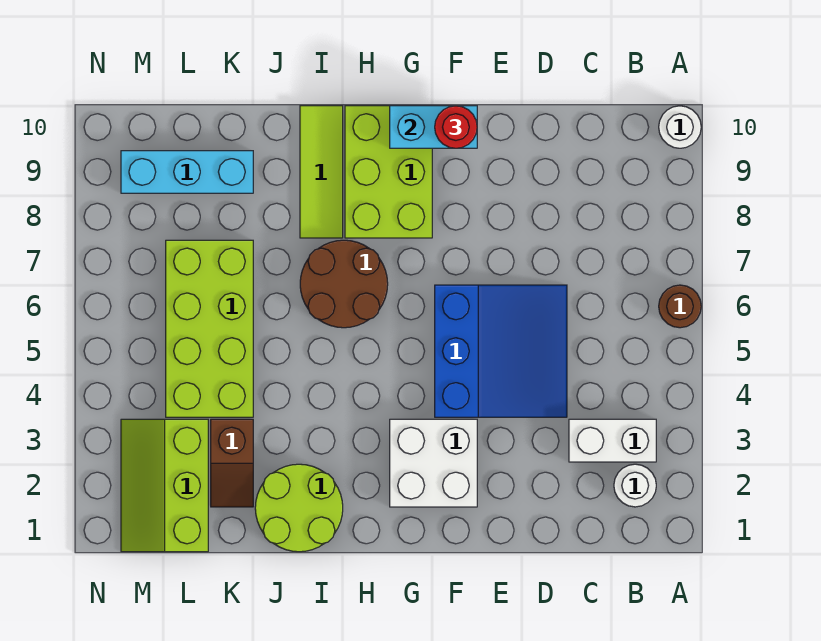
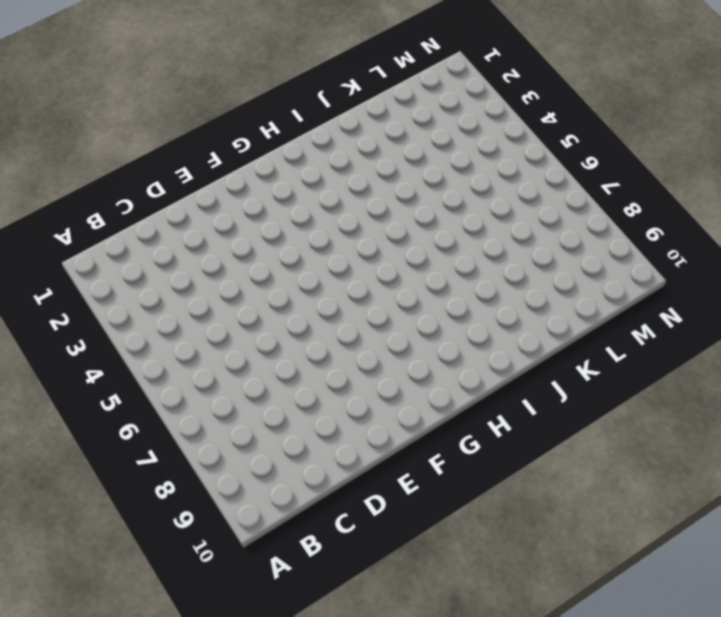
none -> brown round brick A6 level 1
none -> white round brick A10 level 1
none -> white round brick B2 level 1

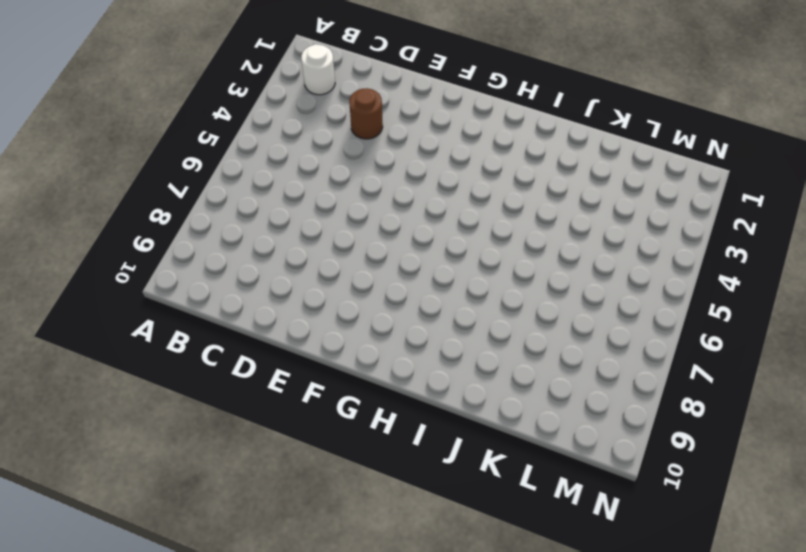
brown round brick D3 level 1 -> brown round brick A6 level 1
none -> white round brick A10 level 1
none -> white brick B3:C3 level 1
none -> blue slope D4:F6 level 1 top F

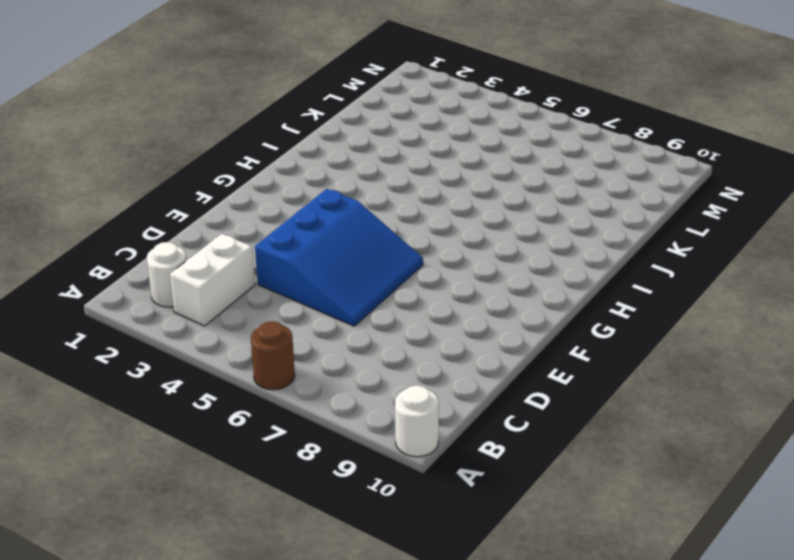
blue slope D4:F6 level 1 top 4 -> blue slope D4:F6 level 1 top F
none -> white brick F2:G3 level 1
none -> lime brick G8:H10 level 1
none -> brown round brick H6:I7 level 1

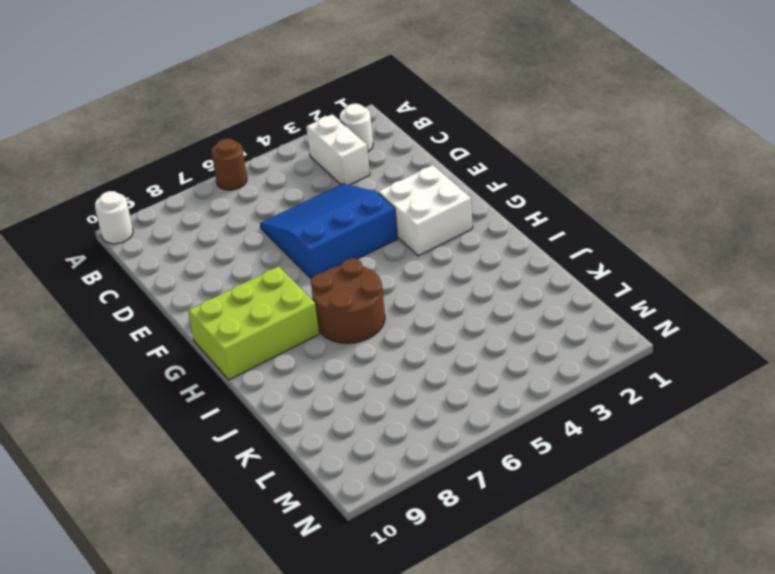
none -> lime round brick I1:J2 level 1
none -> lime tile I8:I10 level 1
none -> brown slope K2:K3 level 1 top 3

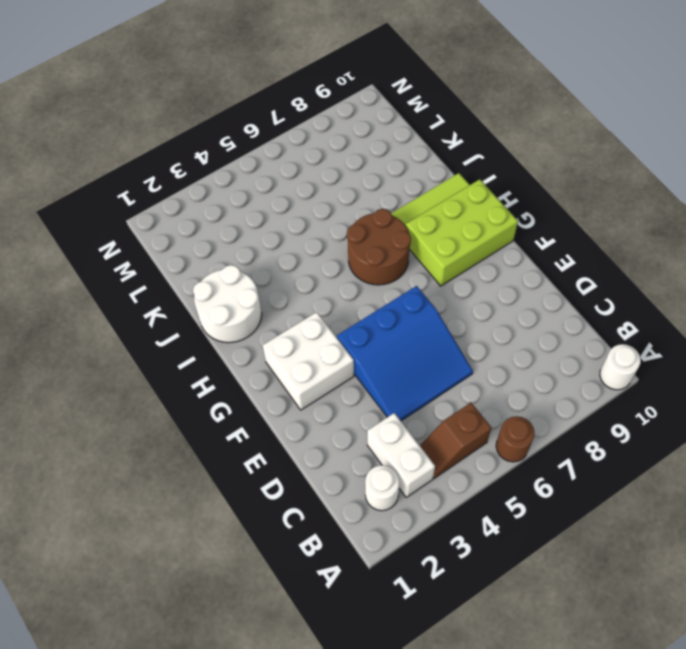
brown slope B4:B5 level 1 top 5 -> brown slope K2:K3 level 1 top 3
white round brick I1:J2 level 1 -> lime round brick I1:J2 level 1
none -> lime brick K4:L7 level 1
none -> cyan brick K9:M9 level 1
none -> lime slope L1:M3 level 1 top L

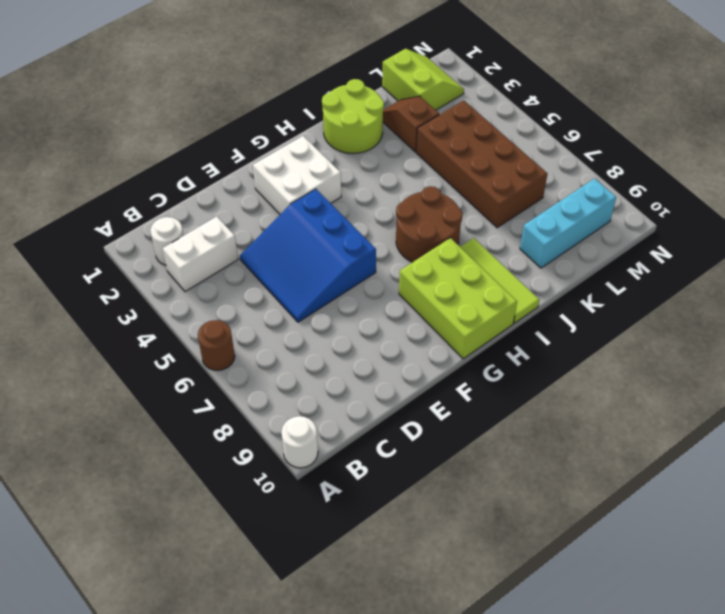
brown brick K4:L7 level 1 -> lime brick K4:L7 level 1
lime slope L1:M2 level 1 top L -> lime slope L1:M3 level 1 top L
none -> cyan brick F10:G10 level 2
none -> red round brick F10 level 3

